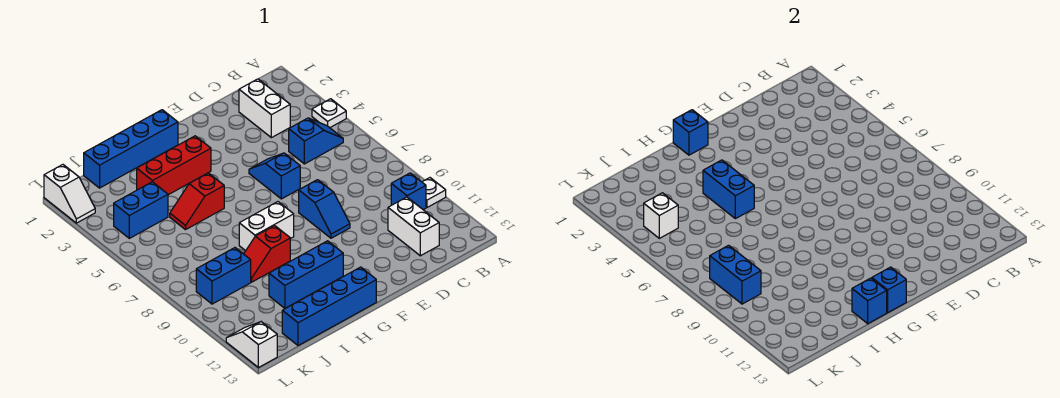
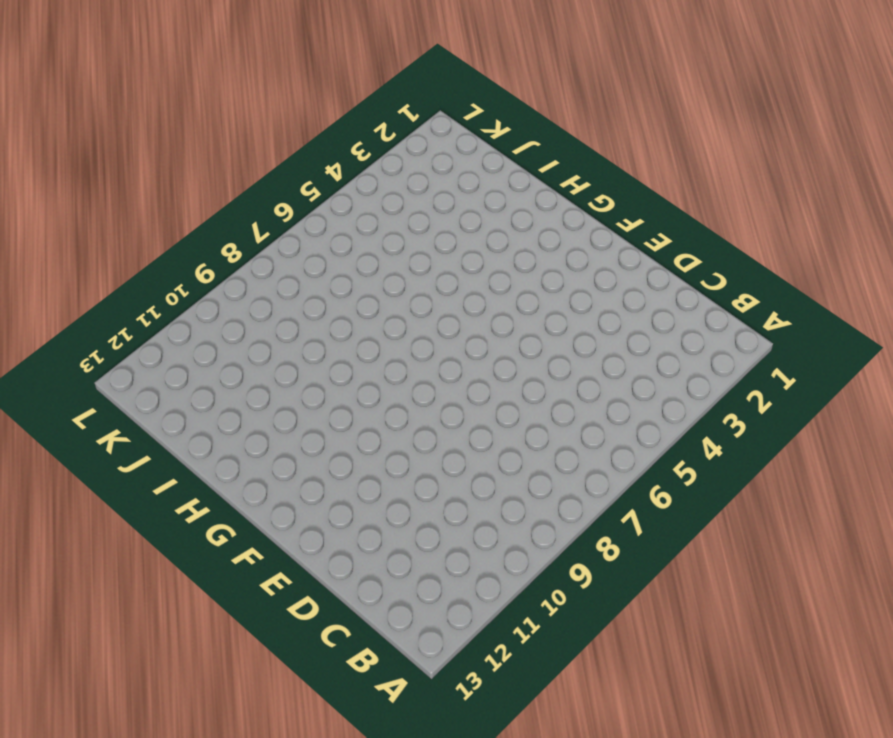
none -> white plate A4 level 1
none -> white plate A10 level 1
none -> blue slope B5:C5 level 1 top C

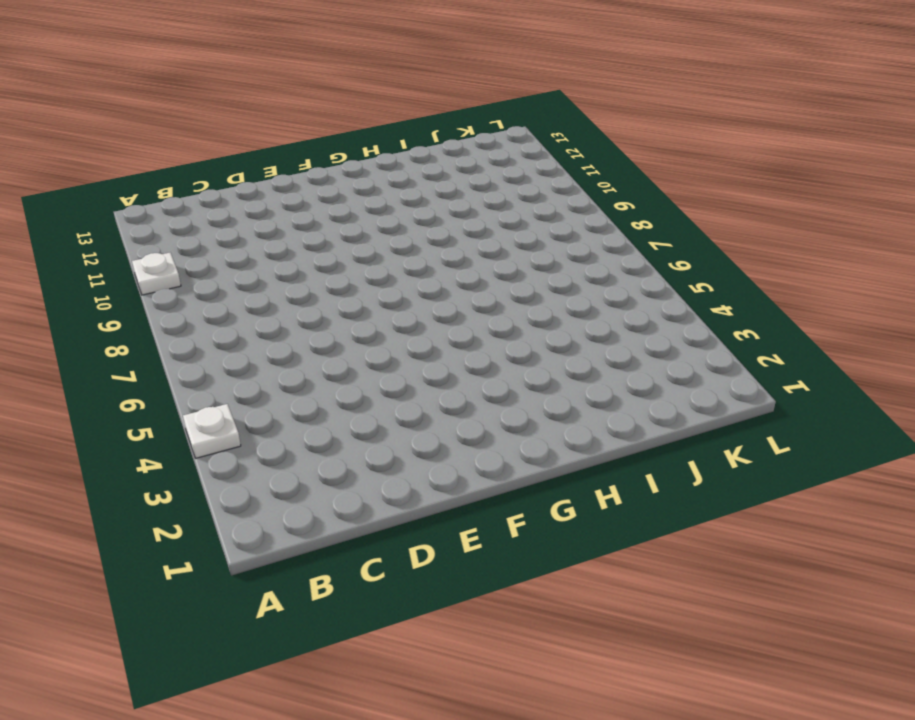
none -> blue slope B5:C5 level 1 top C
none -> blue brick B10 level 1
none -> white brick C2:C3 level 1

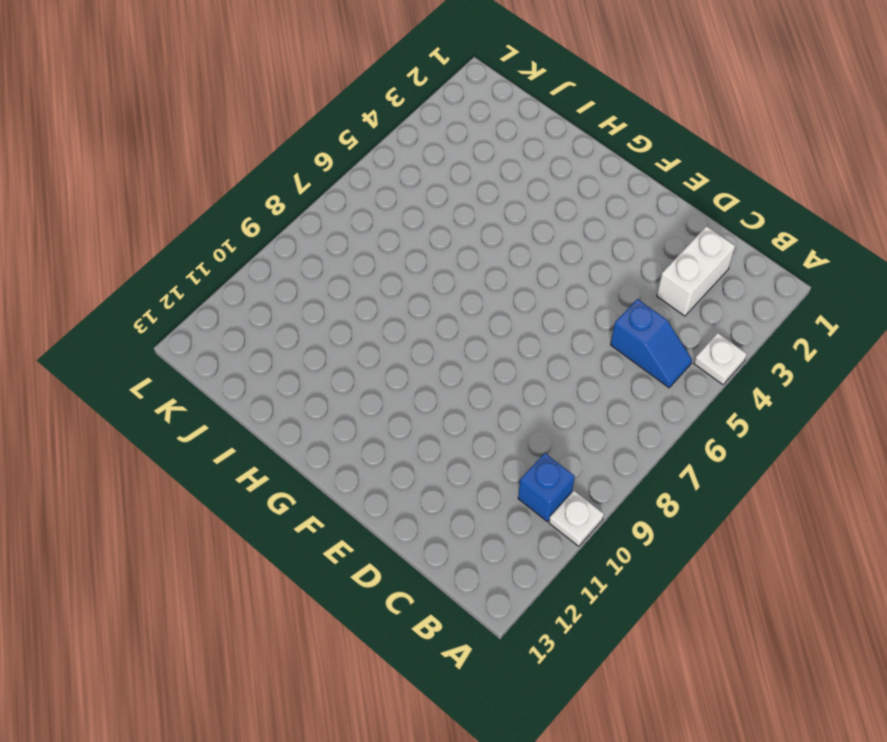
none -> white brick C11:C12 level 1
none -> blue slope E5:E6 level 1 top 6
none -> blue slope E8:E9 level 1 top 8

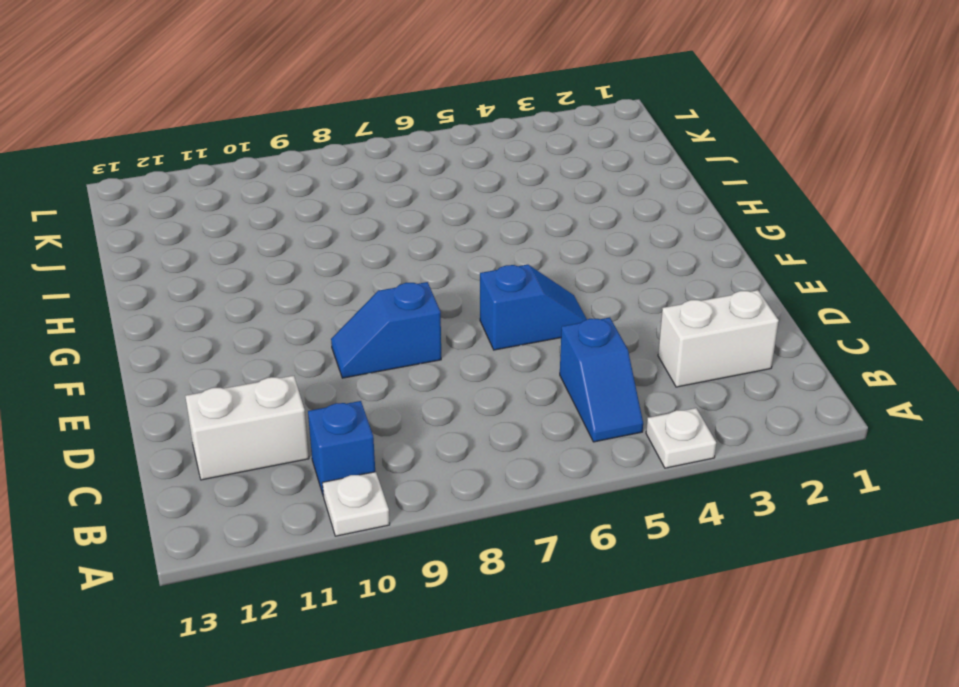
none -> blue brick G1:J1 level 1
none -> red brick G3:I3 level 1
none -> white brick G8:H8 level 1

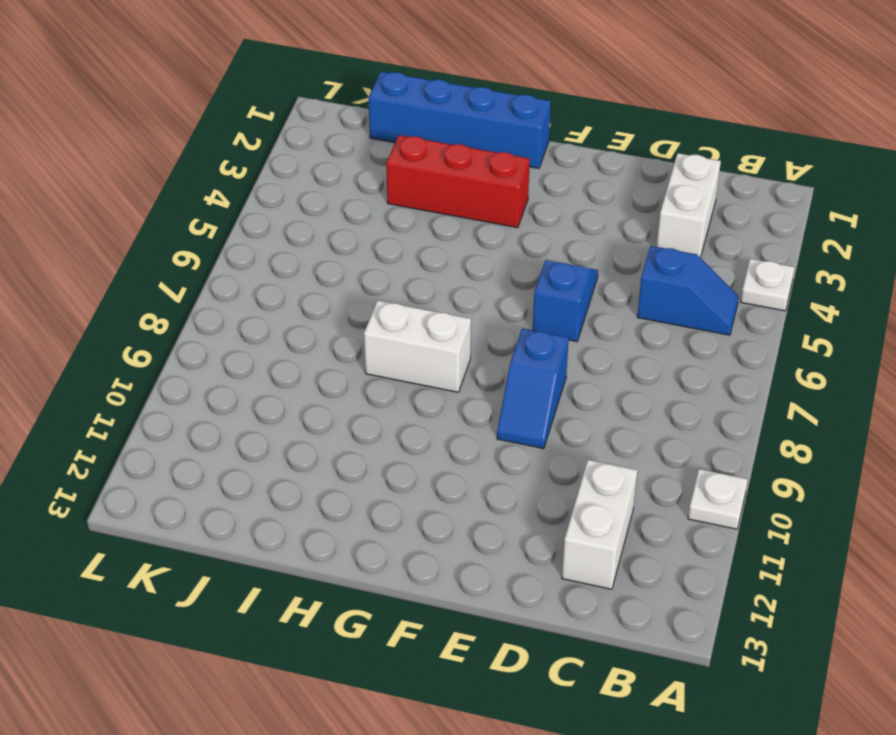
none -> blue brick B10 level 1
none -> blue brick G11:I11 level 1
none -> blue brick G13:J13 level 1

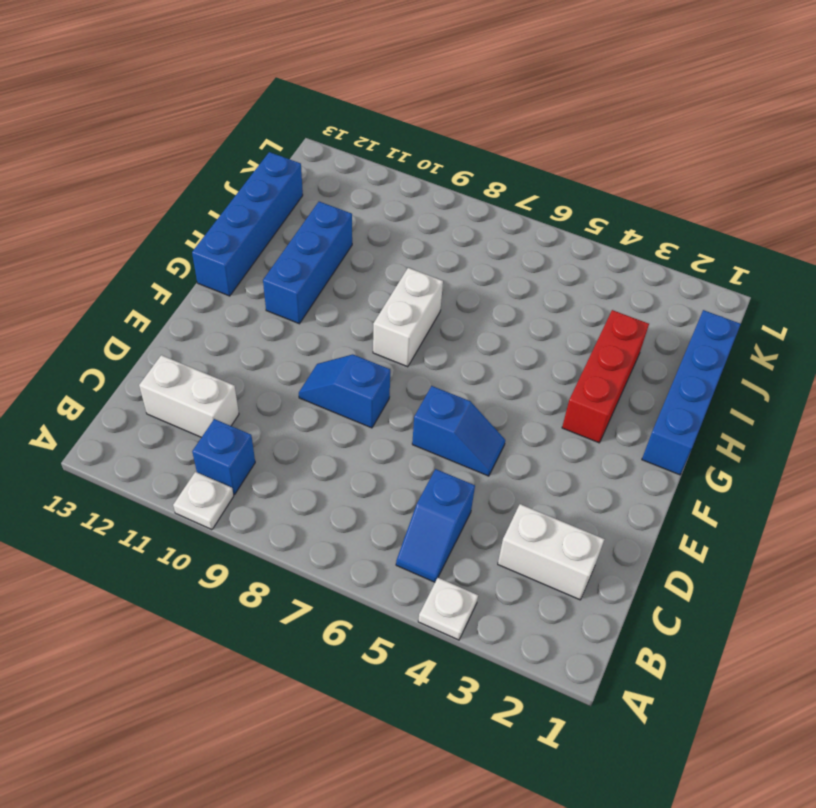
none -> red slope H5:I5 level 1 top H
none -> red slope H9:I9 level 1 top H
none -> blue brick J4:K4 level 1

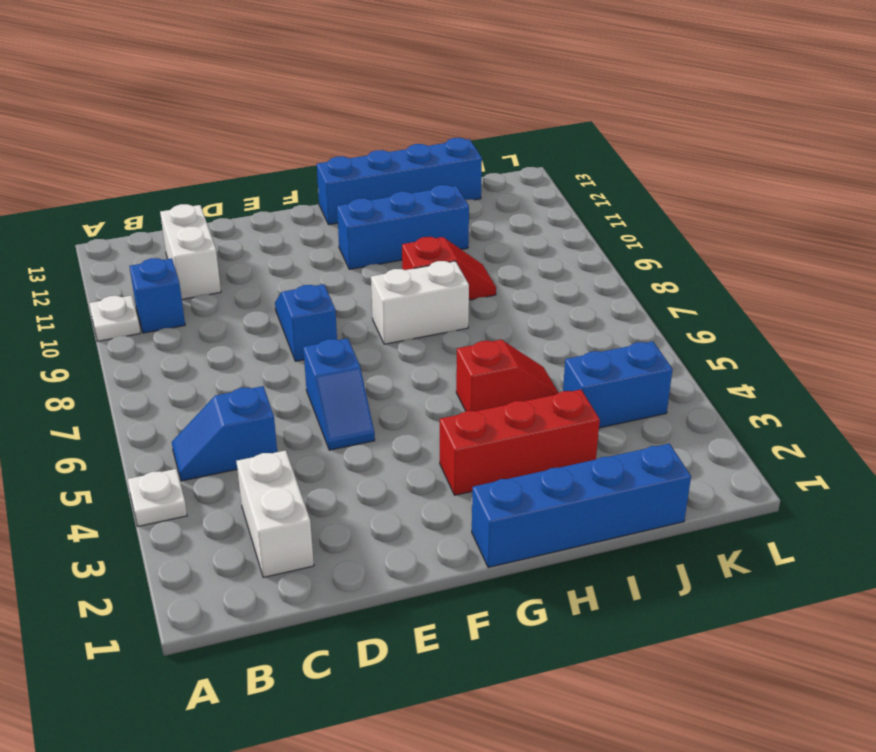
none -> blue brick J9:K9 level 1
none -> white slope L1:L2 level 1 top 1
none -> white slope L12:L13 level 1 top 13

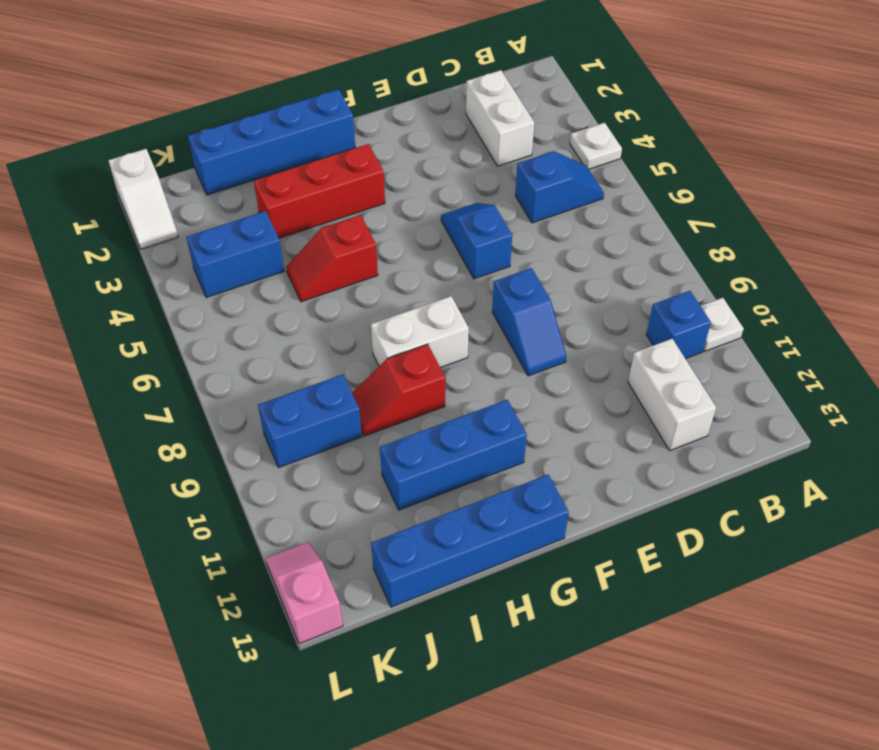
pink slope L12:L13 level 1 top 13 -> white slope L12:L13 level 1 top 13
none -> blue brick G1 level 2
none -> blue brick G13 level 2
none -> blue brick H4:H5 level 2

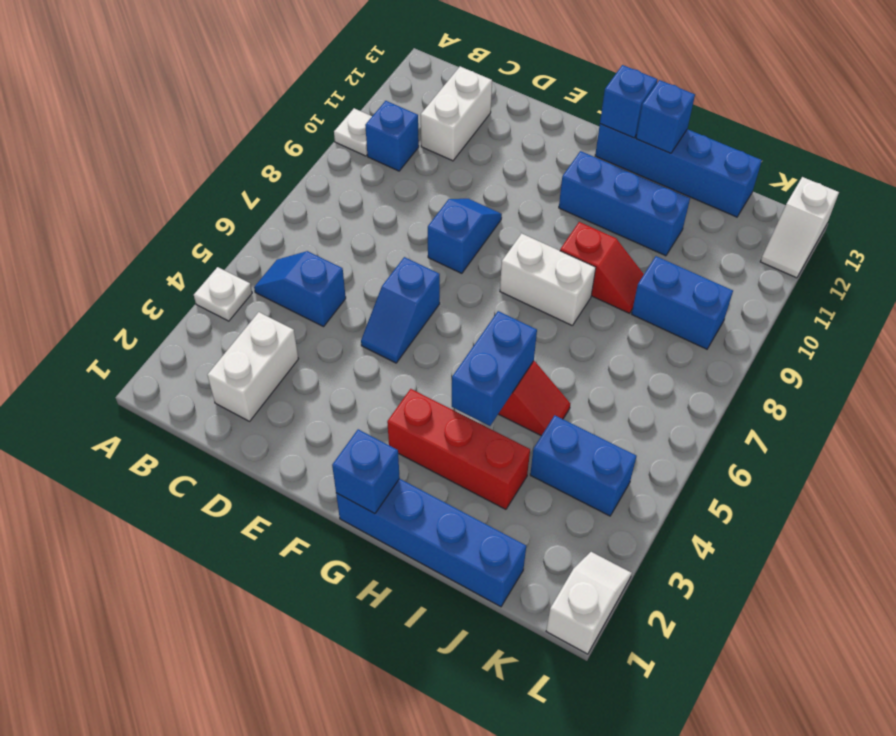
none -> white brick K4 level 2
none -> blue brick K8:K9 level 2

